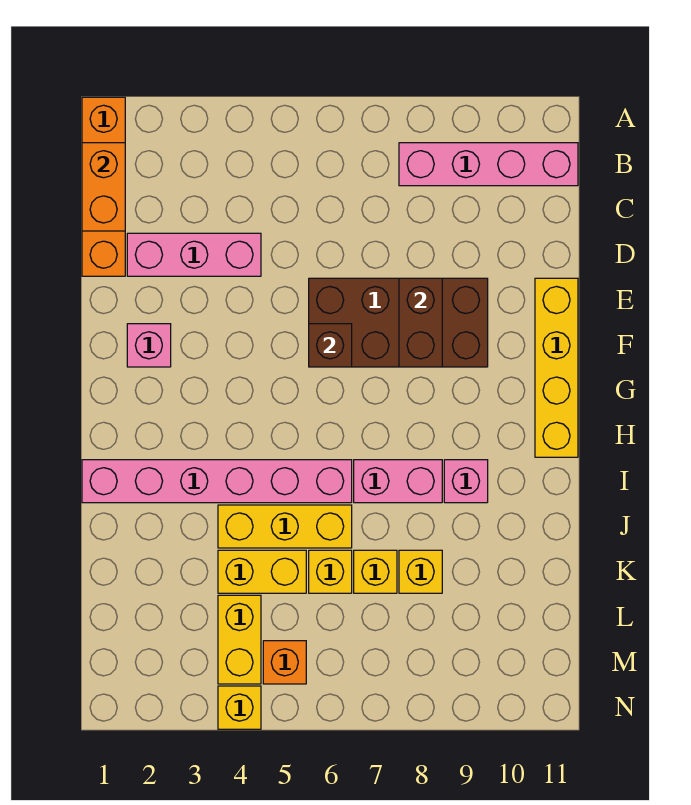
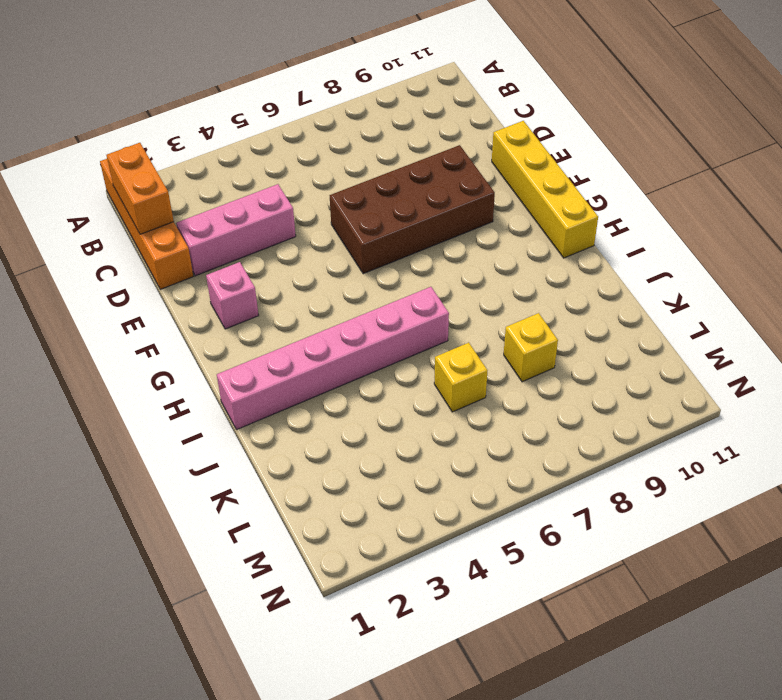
none -> pink brick B8:B11 level 1
none -> pink brick I7:I8 level 1
none -> pink brick I9 level 1

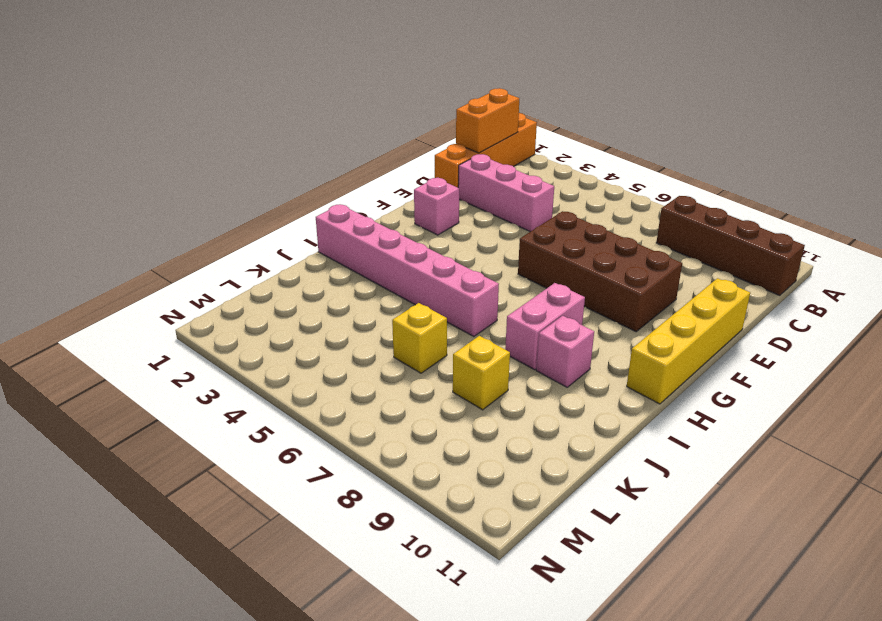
brown brick B8:B11 level 1 -> pink brick B8:B11 level 1
pink brick H8:I8 level 1 -> pink brick I7:I8 level 1
none -> yellow brick J4:J6 level 1
none -> yellow brick K4:K5 level 1
none -> yellow brick K7 level 1

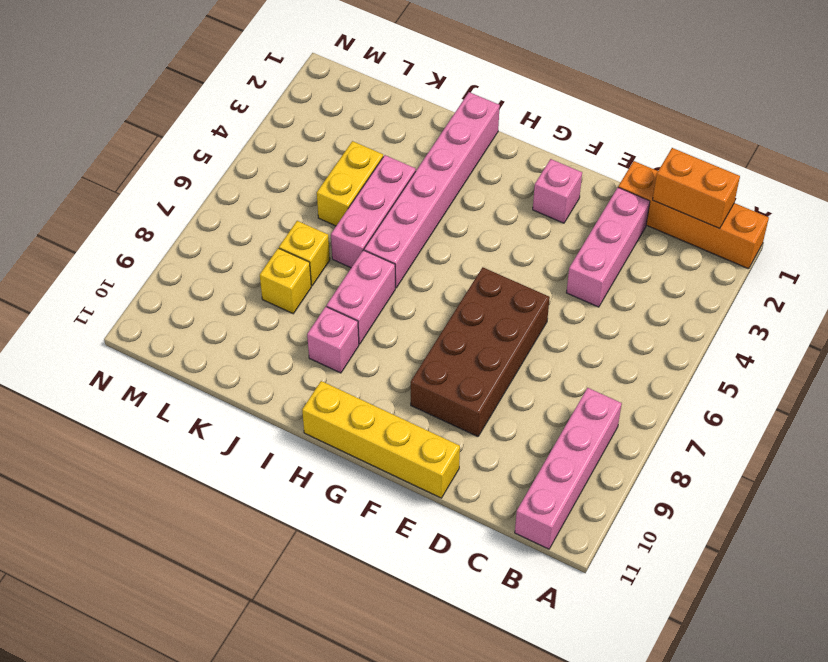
pink brick J4:J6 level 1 -> yellow brick J4:J6 level 1
none -> yellow brick K6 level 1
none -> yellow brick L4:M4 level 1
none -> orange brick M5 level 1

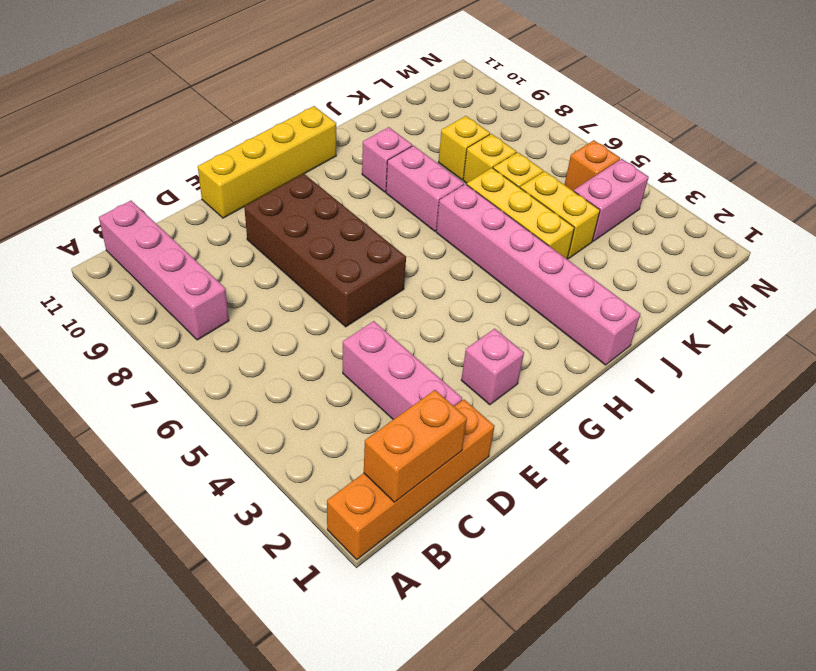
pink brick L4:M4 level 1 -> yellow brick L4:M4 level 1
none -> yellow brick N4 level 1
none -> brown brick E8:F8 level 2
none -> brown brick F6 level 2

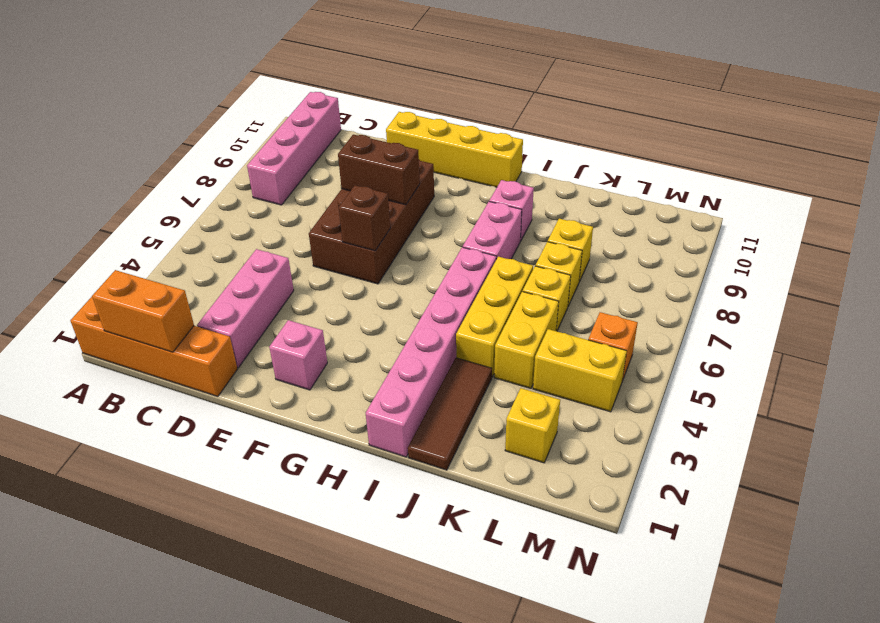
brown tile J1:J3 level 1 -> none
yellow brick L2 level 1 -> yellow brick N4 level 1

